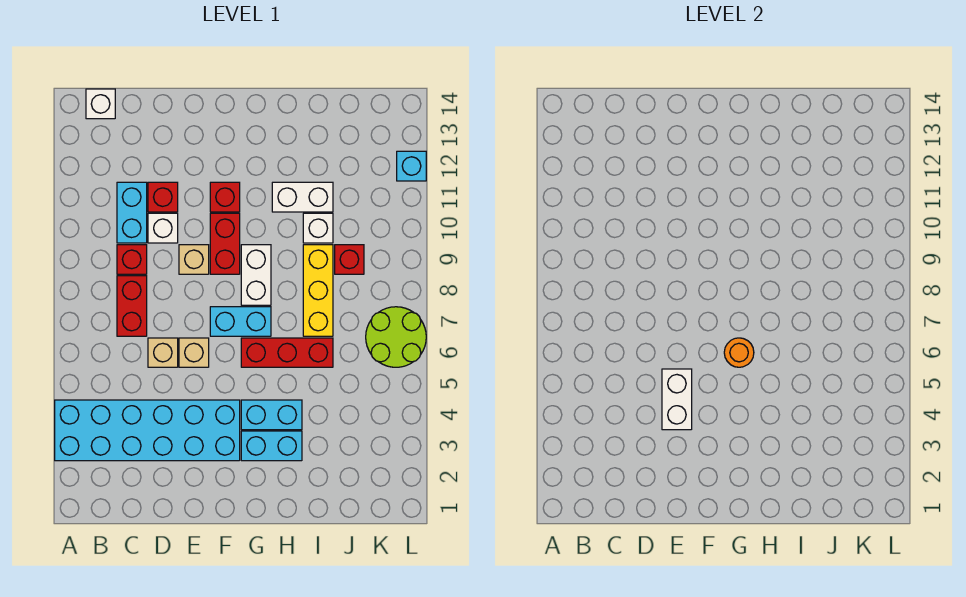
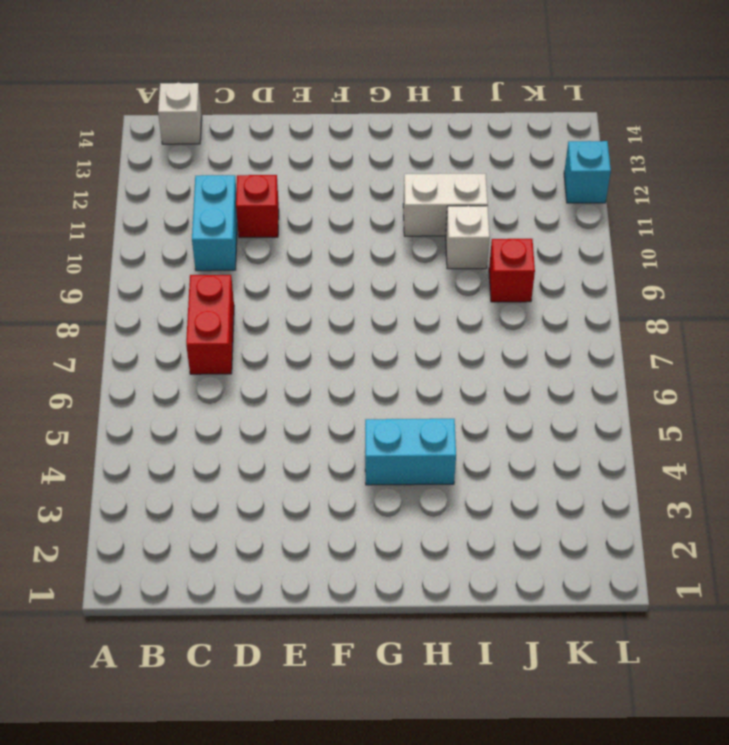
none -> cyan brick A3:F4 level 1
none -> red brick C9 level 1
none -> tan brick D6 level 1

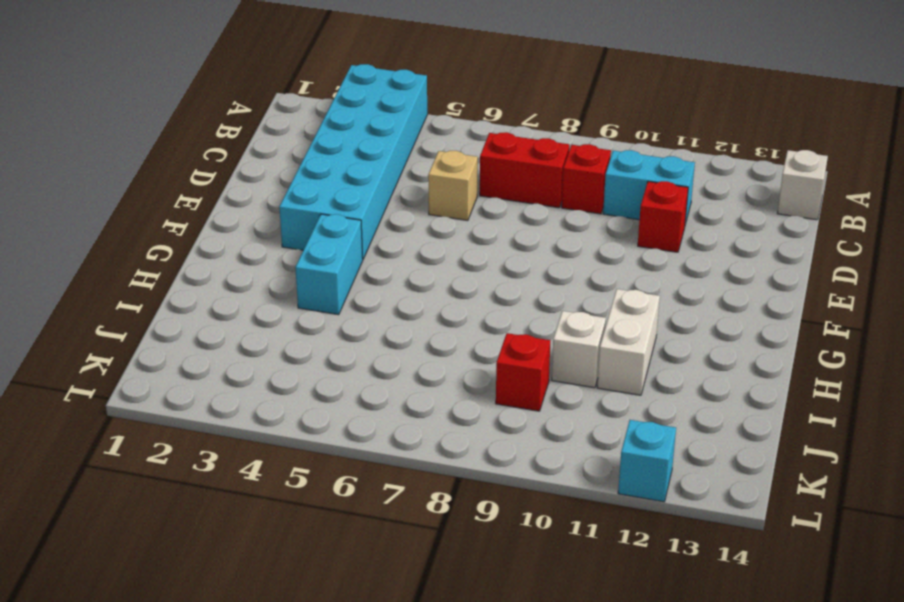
none -> white brick D10 level 1
none -> tan brick E6 level 1
none -> tan brick E9 level 1

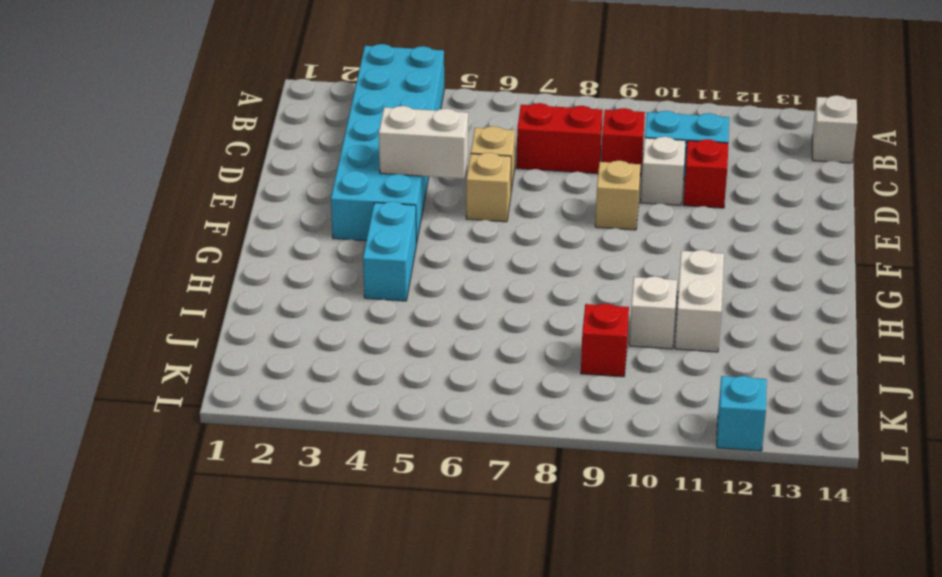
none -> cyan brick F7:G7 level 1
none -> red brick F9:F10 level 1
none -> red brick F11 level 1

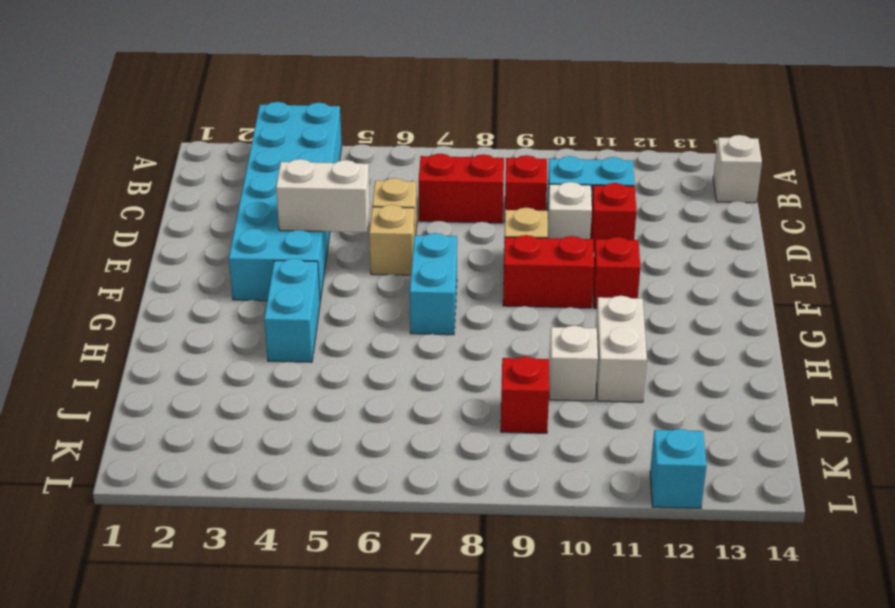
none -> cyan brick G3:H3 level 1
none -> red brick G6:I6 level 1
none -> white brick G8:G9 level 1

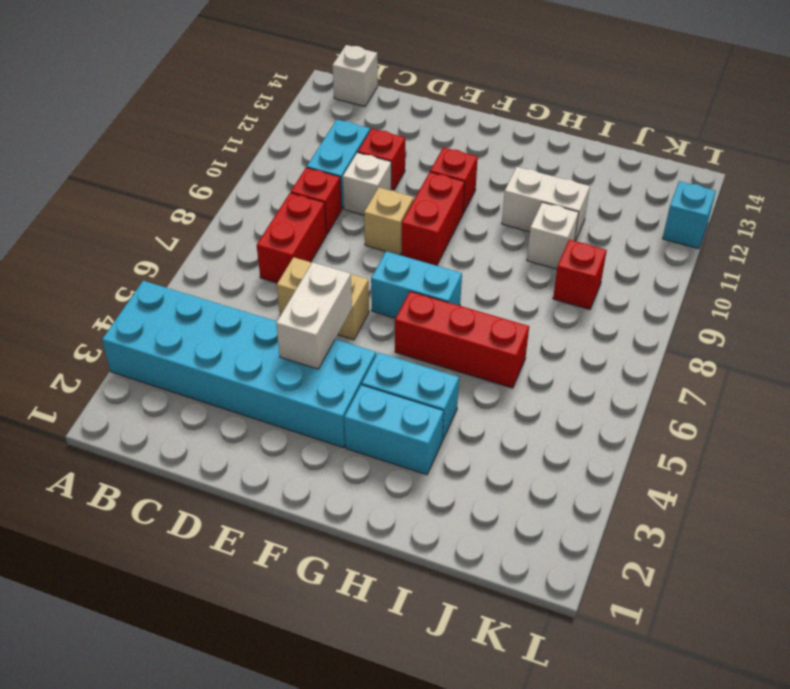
none -> white brick G8:G9 level 1
none -> yellow brick I7:I9 level 1
none -> lime round brick K6:L7 level 1

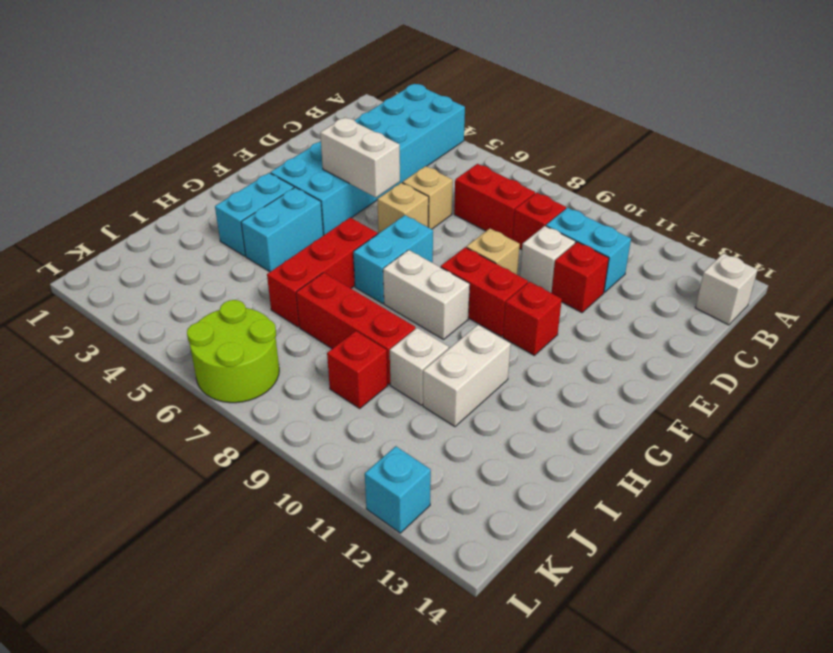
red brick I7:I9 level 1 -> yellow brick I7:I9 level 1
none -> orange round brick G6 level 2

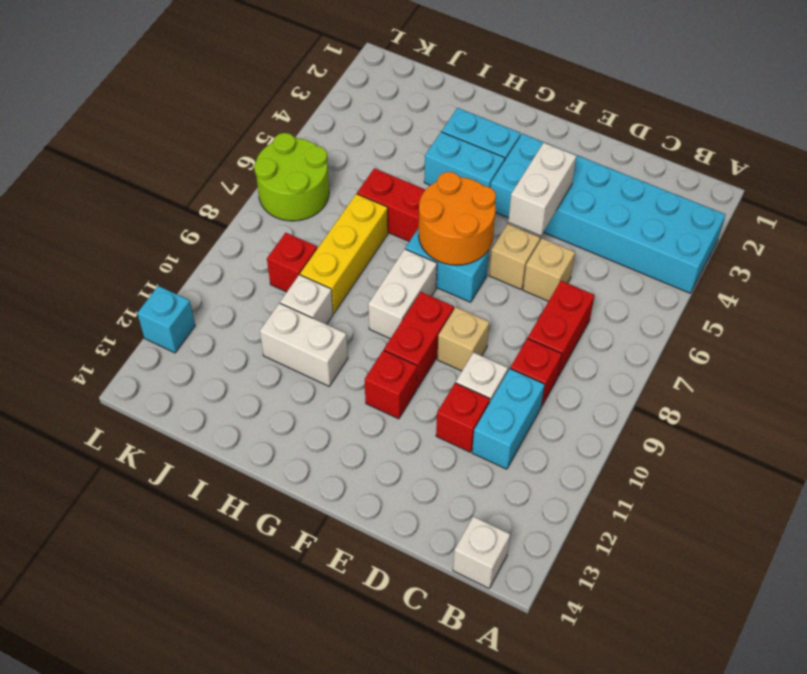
orange round brick F6:G7 level 2 -> orange round brick G6 level 2

